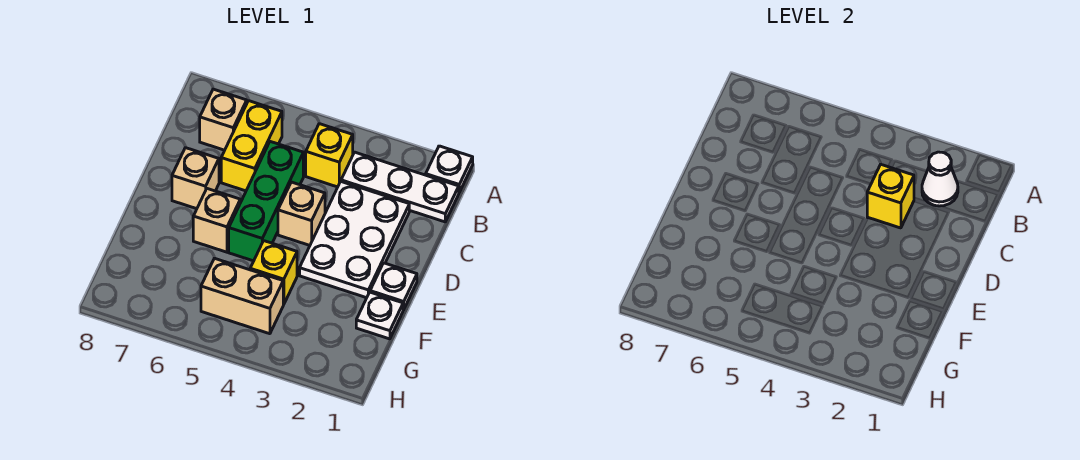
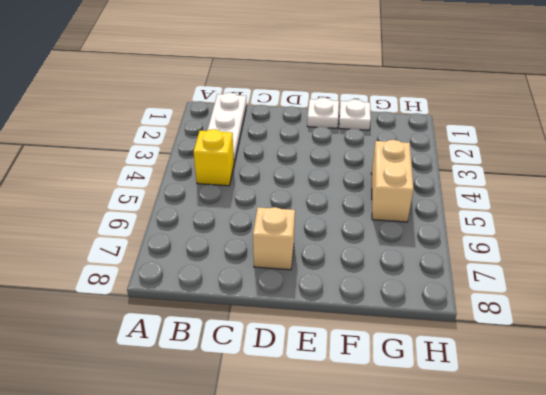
none -> white plate A1 level 1
none -> yellow brick B6:C6 level 1
none -> tan brick B7 level 1

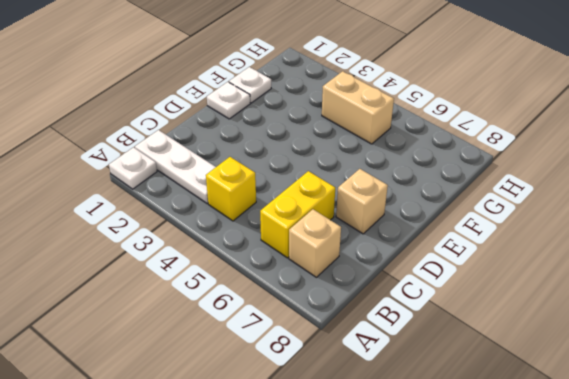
none -> white plate C2:E3 level 1
none -> green brick C5:E5 level 1
none -> tan brick D4 level 1

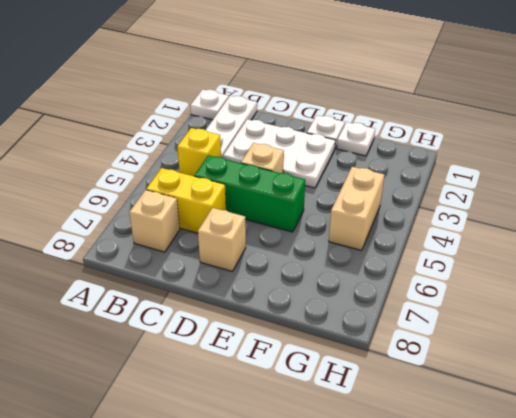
none -> tan brick E6 level 1
none -> yellow brick F4 level 1
none -> white cone B2 level 2

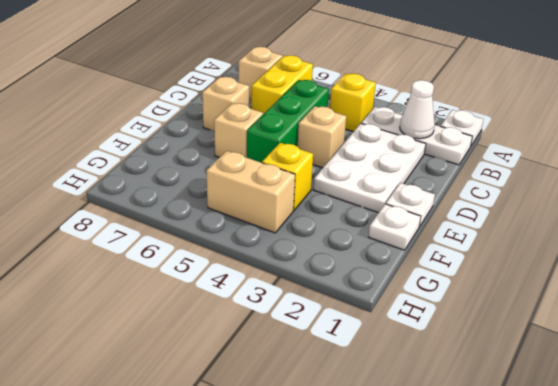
none -> yellow brick C3 level 2

